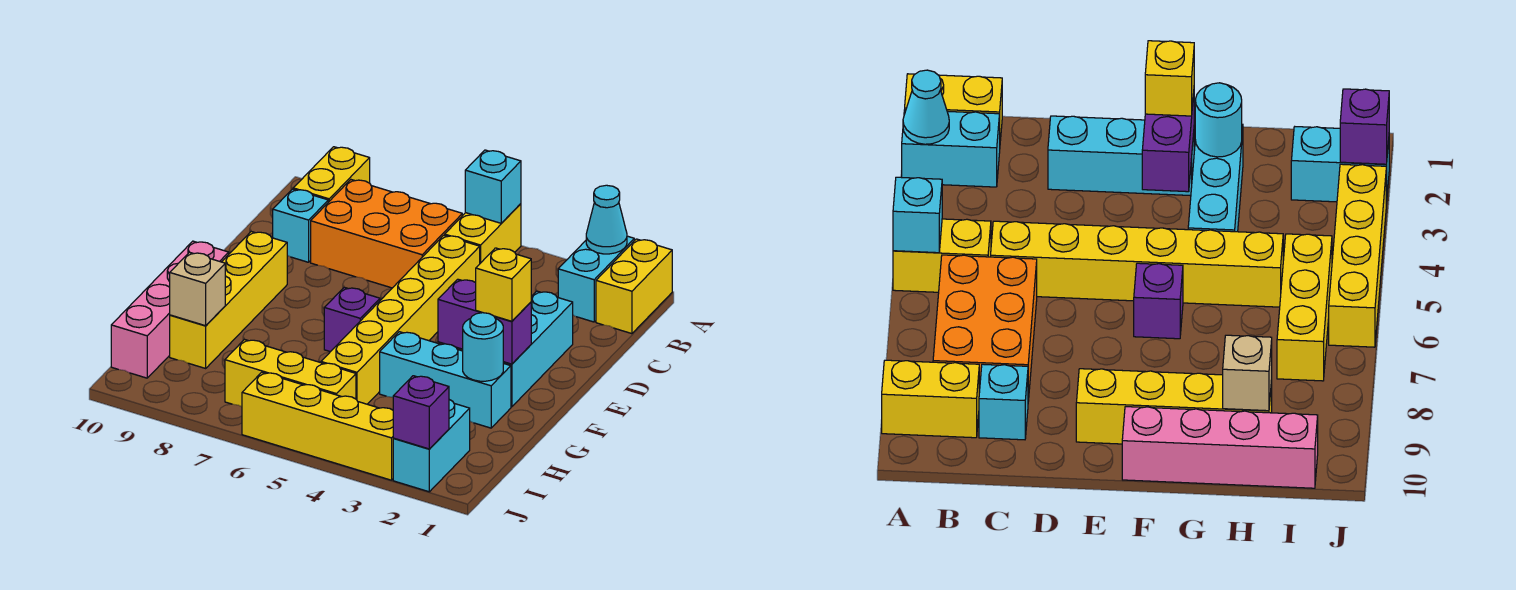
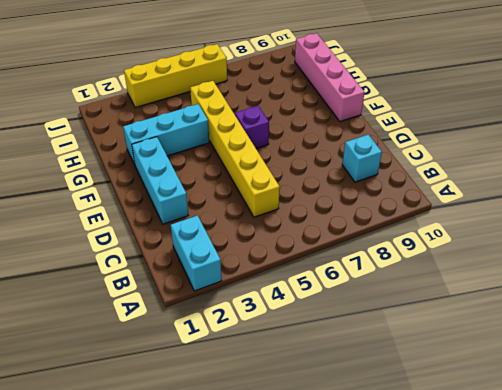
none -> yellow brick A1:B1 level 1
none -> yellow brick A5:B5 level 1
none -> yellow brick A9:B9 level 1

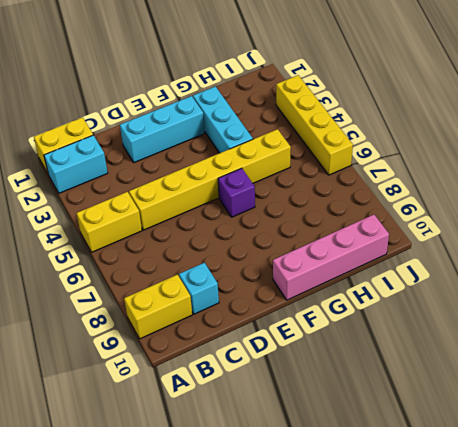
none -> orange brick B6:C8 level 1
none -> yellow brick E9:H9 level 1
none -> cyan brick I2:J2 level 1

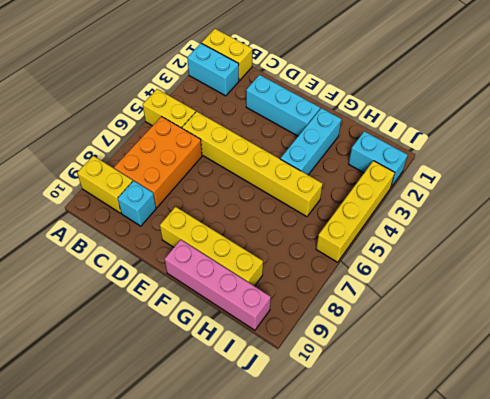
none -> purple brick F6 level 1
none -> yellow brick I5:I7 level 1
none -> cyan cone A2 level 2

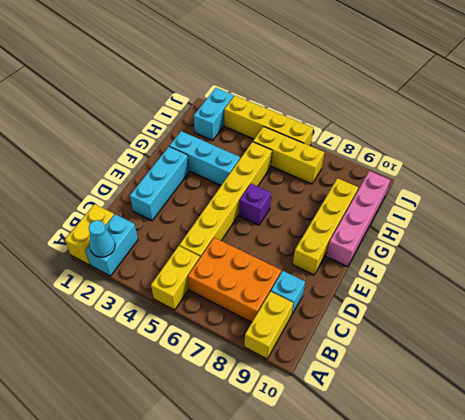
none -> cyan brick A5 level 2
none -> purple brick F2:F3 level 2
none -> cyan round brick G2 level 2

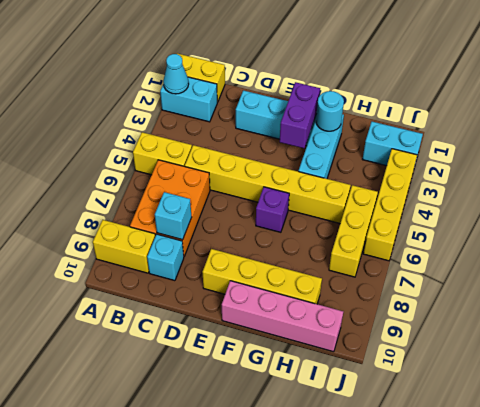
cyan brick C8 level 2 -> cyan brick A5 level 2
none -> tan brick H9 level 2
none -> purple brick J2 level 2
none -> yellow brick F2 level 3

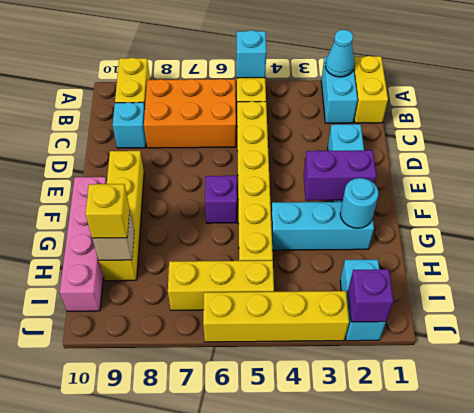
yellow brick H9 level 3 -> yellow brick F2 level 3

